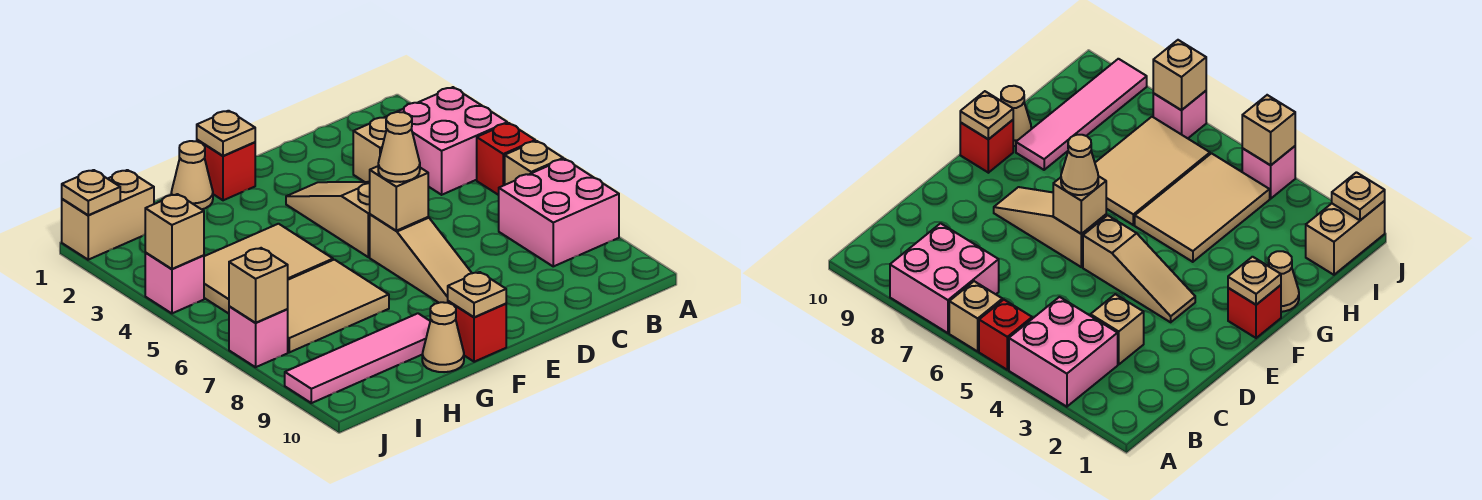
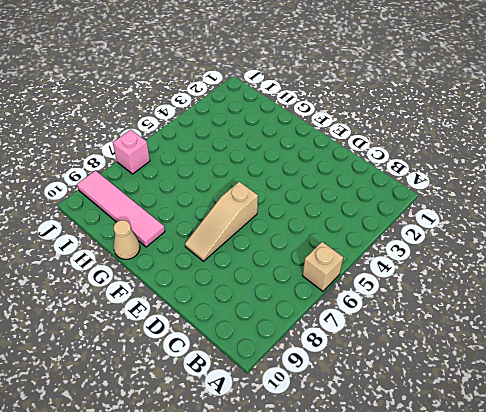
none -> pink brick A3:B4 level 1
none -> red brick A5 level 1
none -> pink brick A7:B8 level 1

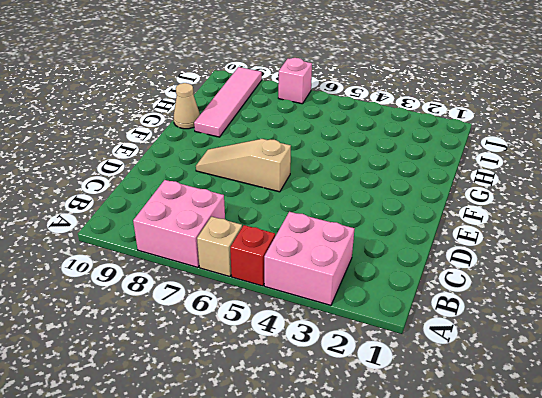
none -> tan brick C3 level 1
none -> tan slope E3:E5 level 1 top 5
none -> red brick F1 level 1

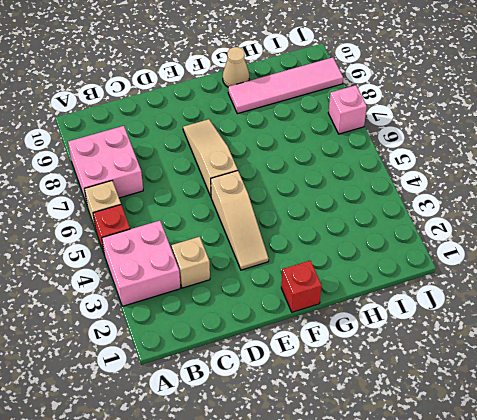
none -> red brick F10 level 1
none -> tan cone G1 level 1
none -> tan tile G4:I5 level 1

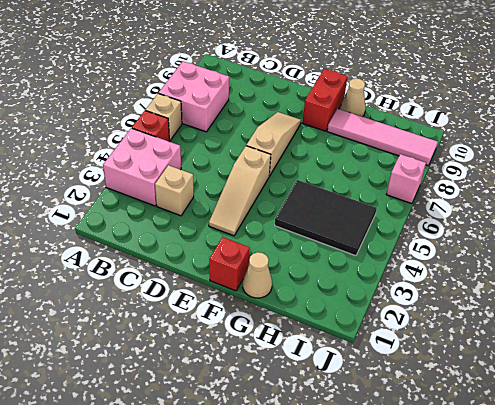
red brick F9:F10 level 1 -> red brick F10 level 1
black tile G4:I5 level 1 -> tan tile G4:I5 level 1
none -> tan tile G6:I7 level 1
none -> tan brick I1:J1 level 1
none -> pink brick J4 level 1

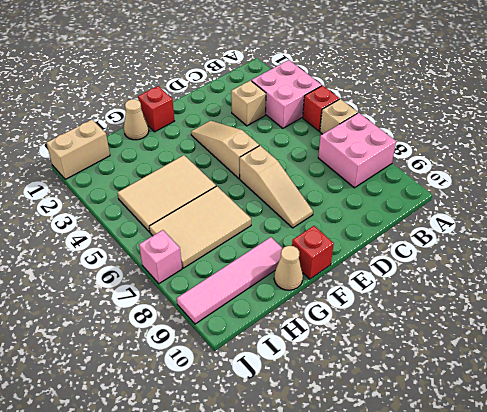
none -> pink brick J4 level 1
none -> tan brick E6 level 2
none -> tan plate F1 level 2

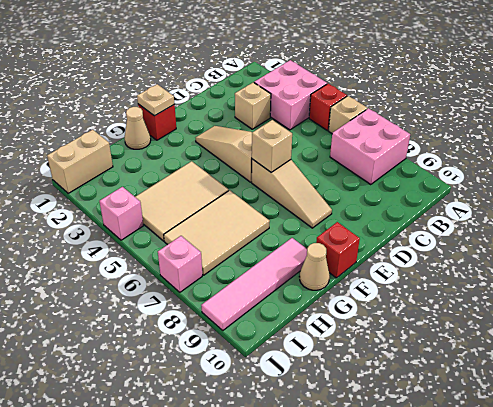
none -> tan plate F10 level 2
none -> tan plate J1 level 2
none -> tan brick J4 level 2

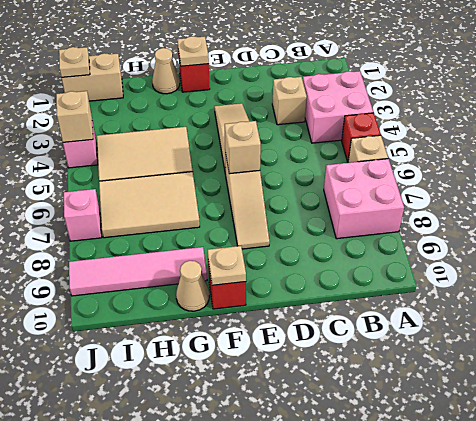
none -> tan brick J7 level 2
none -> tan cone E6 level 3

